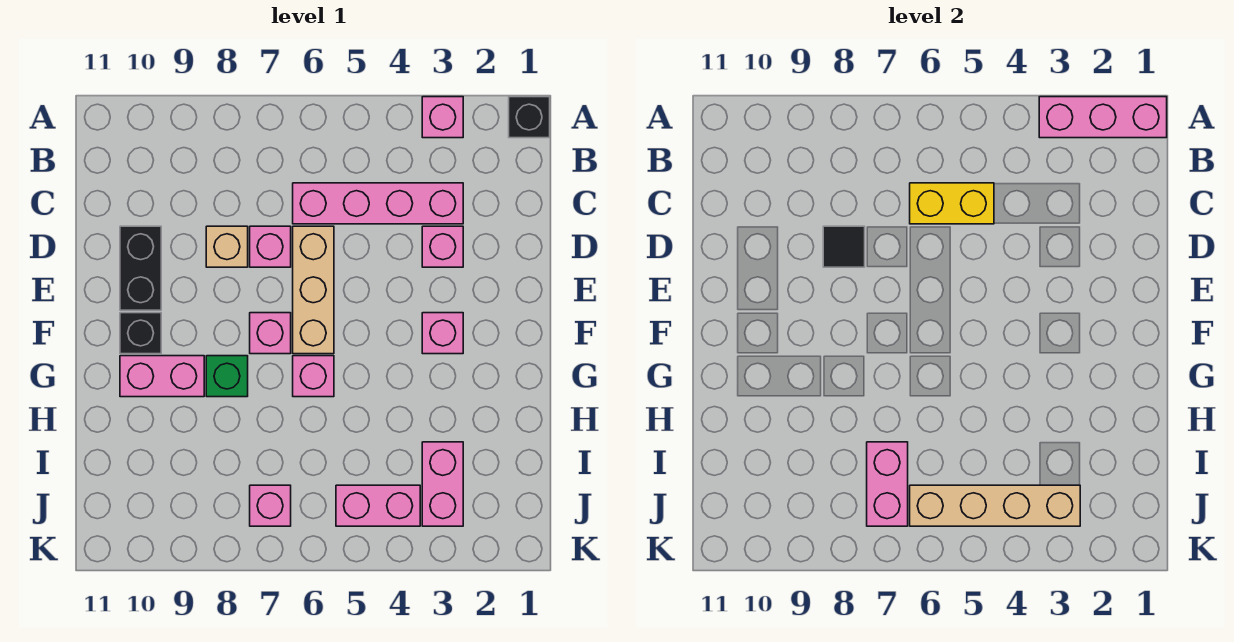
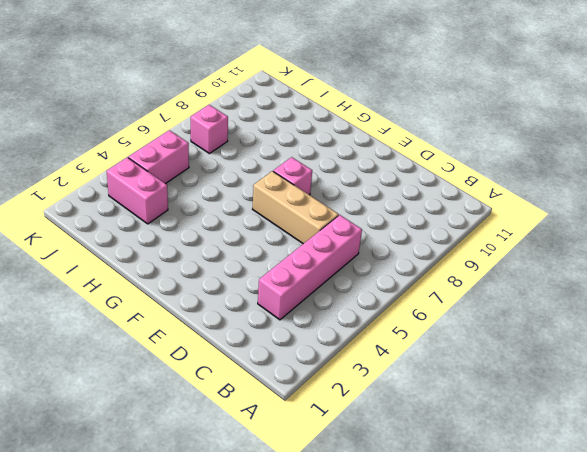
none -> black brick A1 level 1
none -> pink brick A3 level 1
none -> pink brick D3 level 1

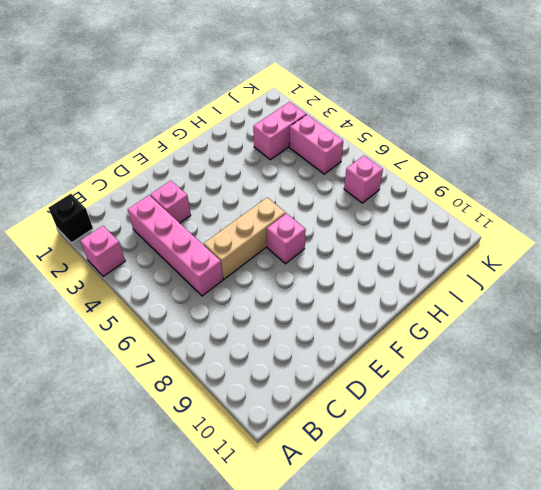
none -> pink brick D7 level 1
none -> tan brick D8 level 1
none -> black brick D10:E10 level 1

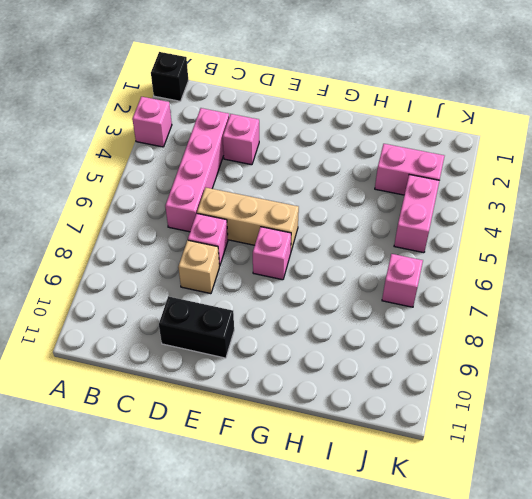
none -> pink brick F3 level 1
none -> black brick F10 level 1
none -> pink brick G6 level 1

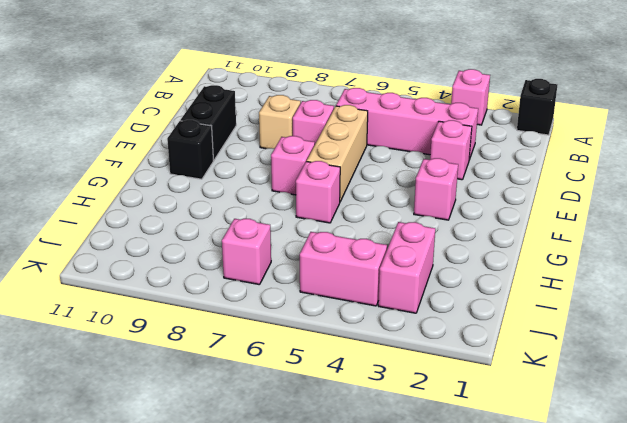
none -> green brick G8 level 1
none -> pink brick G9:G10 level 1
none -> pink brick A1:A3 level 2

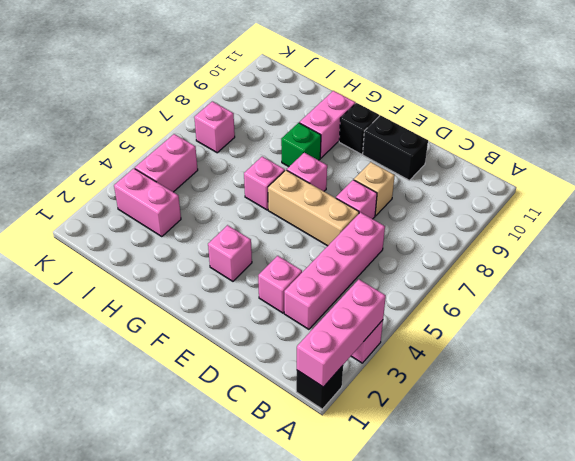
none -> yellow brick C5:C6 level 2
none -> black tile D8 level 2
none -> pink brick I7:J7 level 2

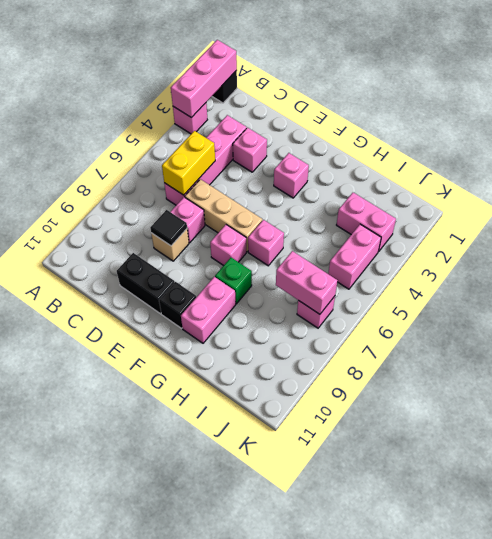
none -> tan brick J3:J6 level 2

